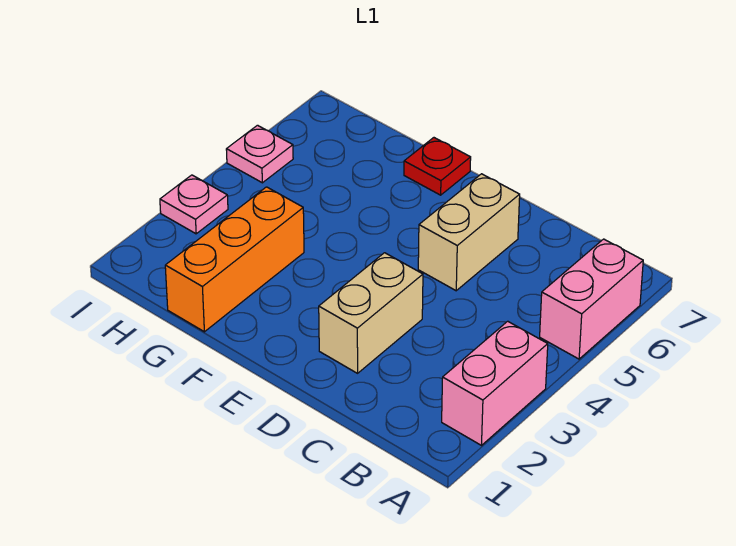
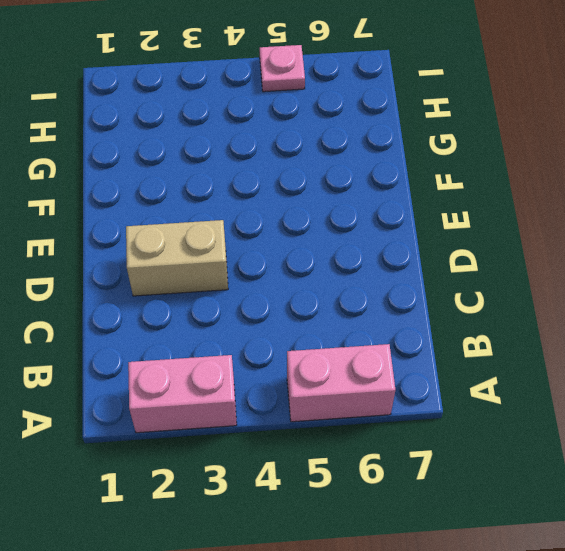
none -> tan brick D5:D6 level 1
none -> red plate F7 level 1

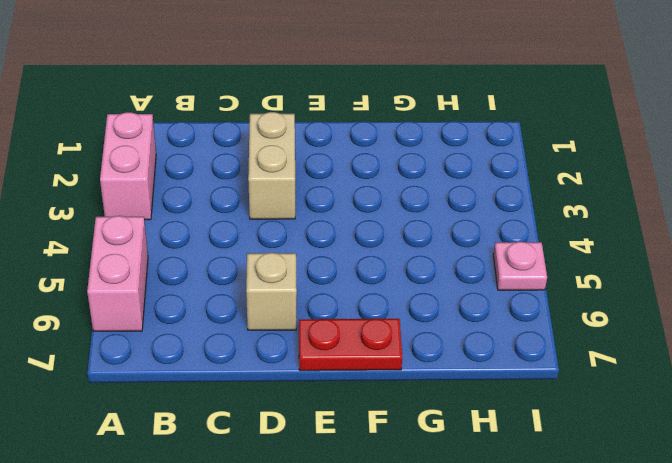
tan brick D6 level 1 -> tan brick D5:D6 level 1
red plate E7:F7 level 1 -> red plate F7 level 1
none -> orange brick G1:G3 level 1
none -> pink plate I3 level 1

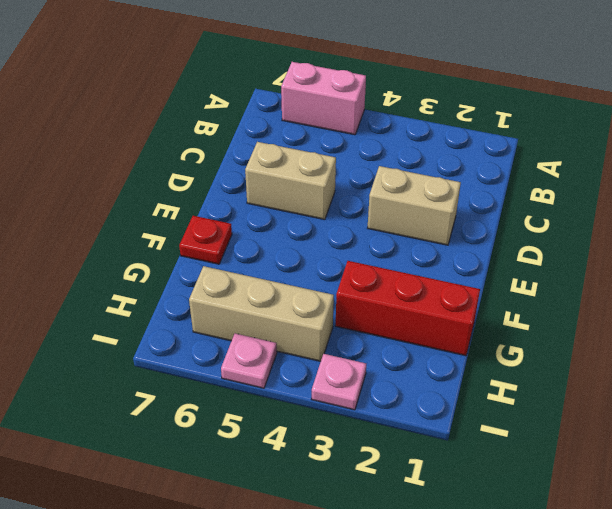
red brick G1:G3 level 1 -> orange brick G1:G3 level 1
tan brick H4:H6 level 1 -> none
none -> pink brick A2:A3 level 1

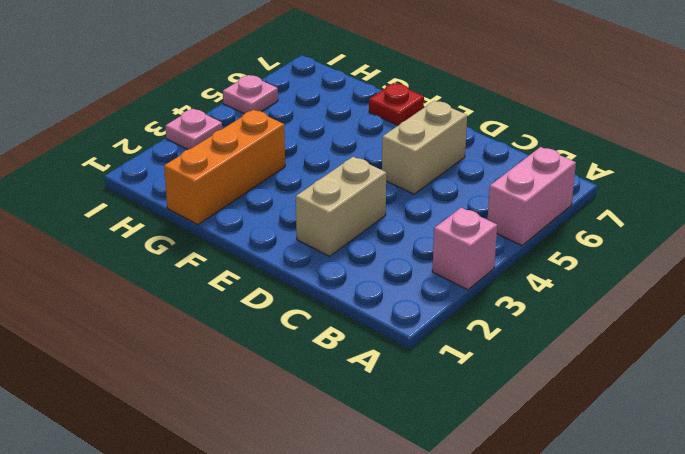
pink brick A3 level 1 -> pink brick A2:A3 level 1

